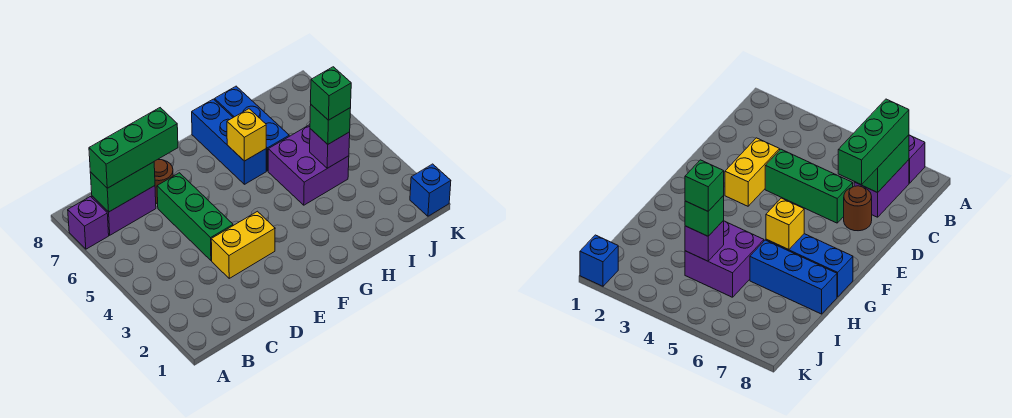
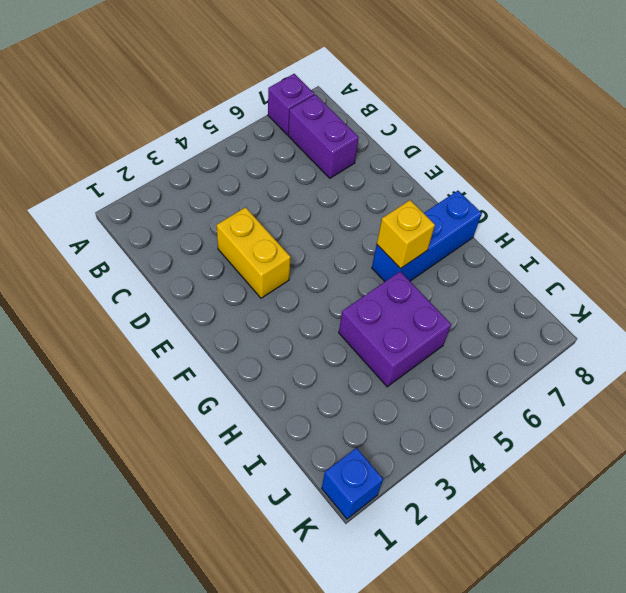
none -> green brick D4:D6 level 1
none -> brown round brick D7 level 1
none -> blue brick H6:H8 level 1

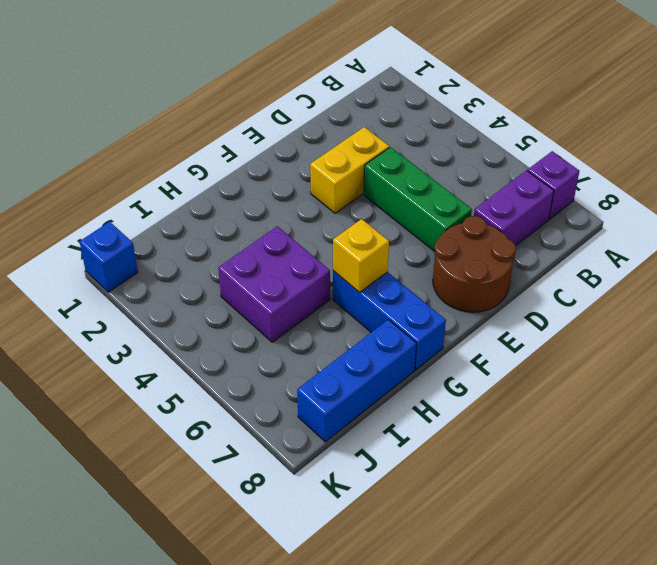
brown round brick D7:E8 level 1 -> brown round brick D7 level 1
blue brick H8:J8 level 1 -> blue brick H6:H8 level 1
none -> green brick B7:C7 level 2
none -> purple brick I4 level 2
none -> green brick B7:D7 level 3

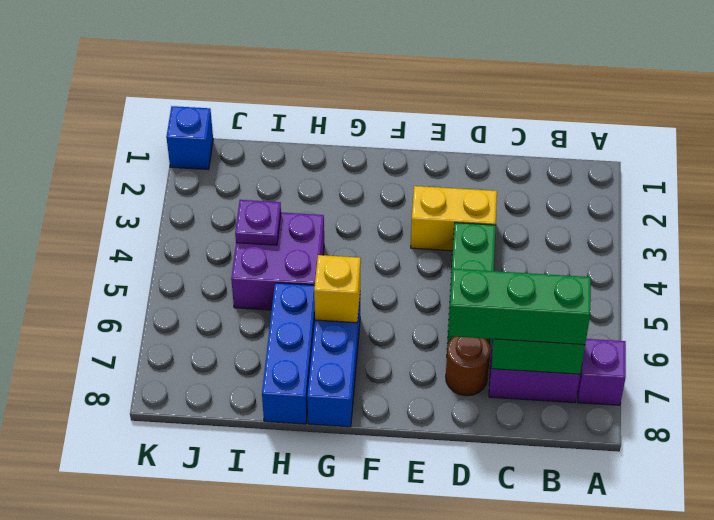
purple plate I4 level 2 -> purple brick I4 level 2
none -> green brick I4 level 3
none -> green brick I4 level 4

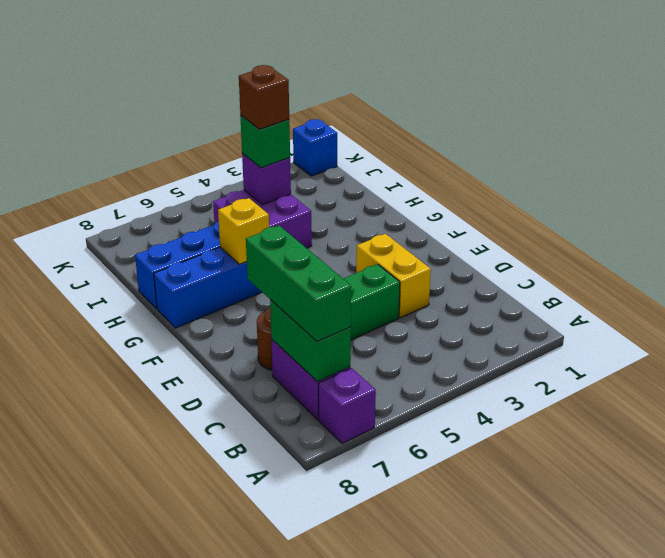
brown brick I4 level 4 -> green brick I4 level 4

